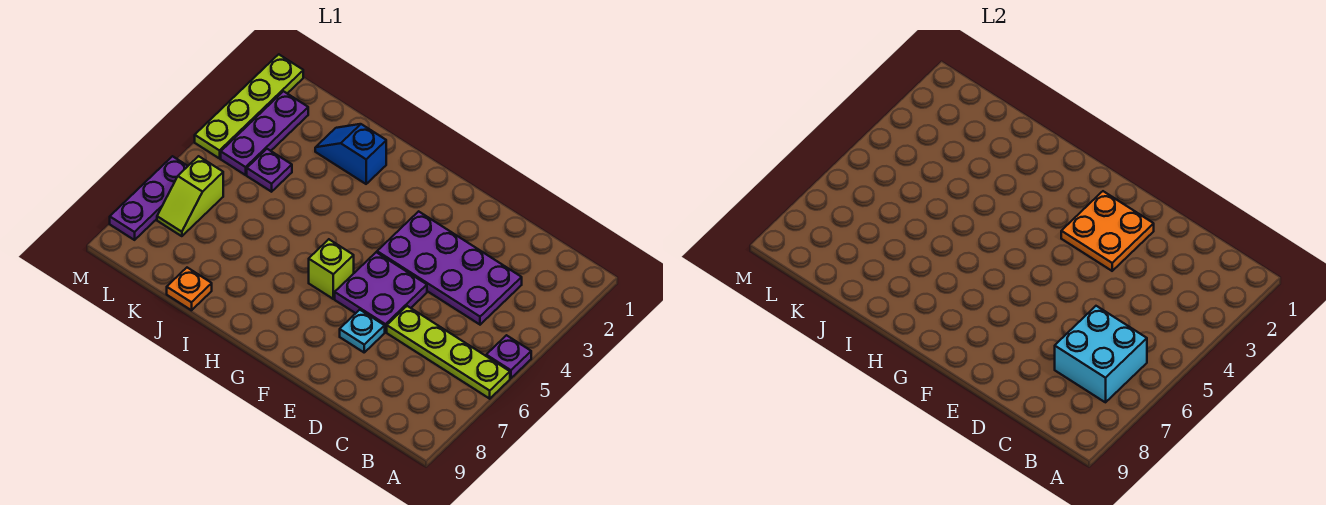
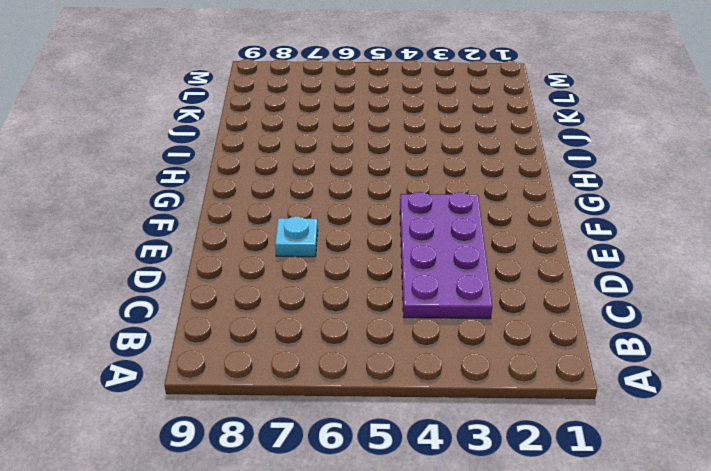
none -> purple plate A5 level 1
none -> lime plate A6:D6 level 1
none -> purple plate E5:F6 level 1

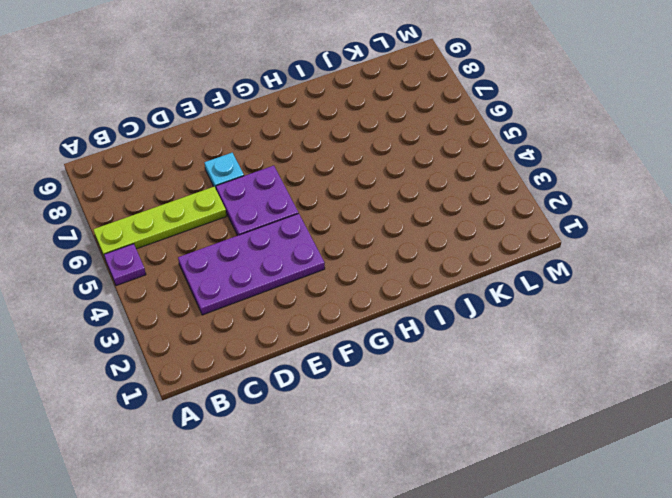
none -> lime brick G6 level 1
none -> blue slope I2:J2 level 1 top I
none -> orange plate J9 level 1

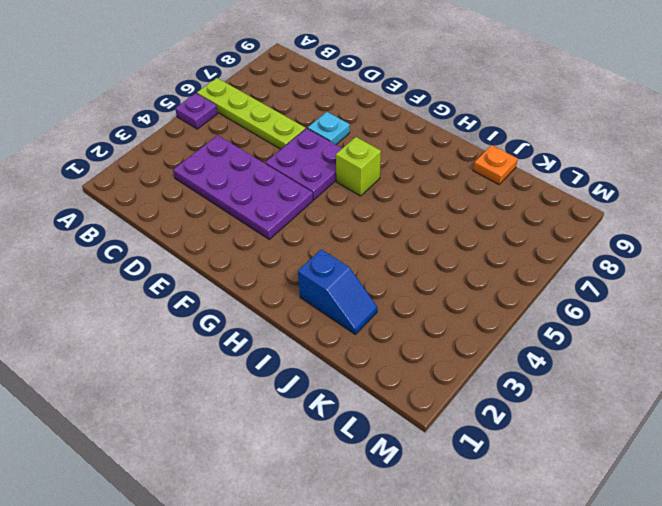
none -> purple plate K4 level 1
none -> purple plate L2:L4 level 1
none -> lime slope L6:L7 level 1 top 6

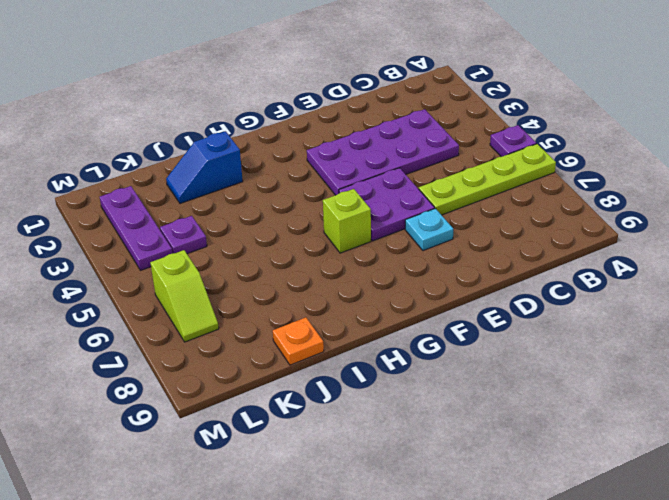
none -> lime plate M1:M4 level 1
none -> purple plate M6:M8 level 1
none -> cyan brick B6:C7 level 2

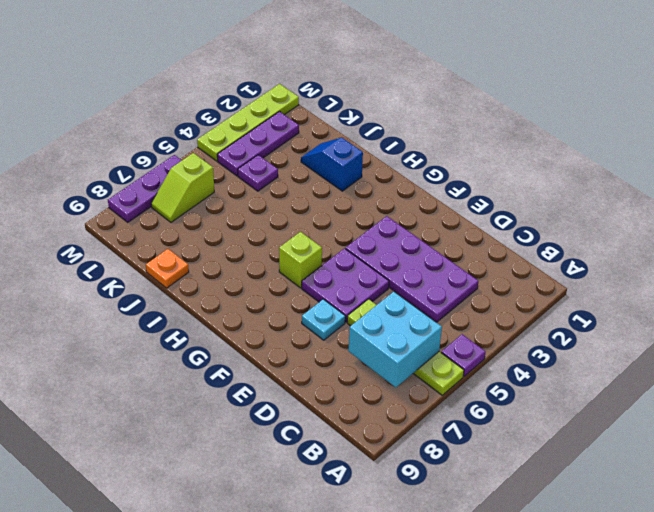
none -> orange plate E2:F3 level 2

